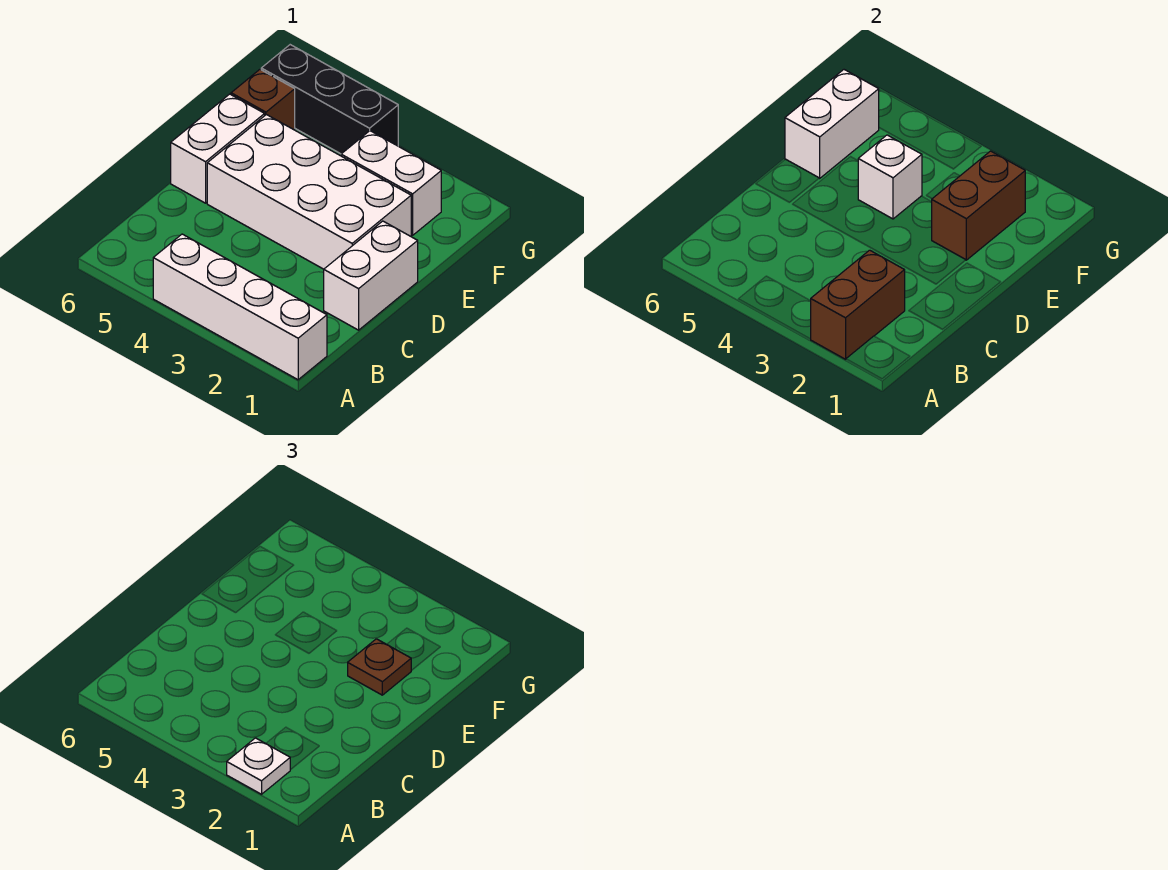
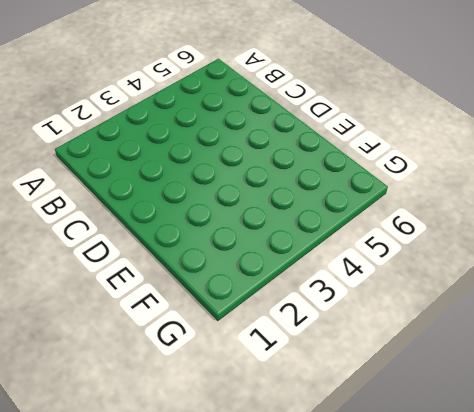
none -> white brick A1:A4 level 1
none -> white brick C1:D1 level 1
none -> white brick D2:E5 level 1

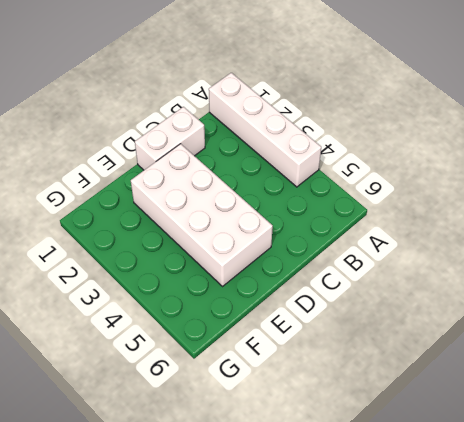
none -> white brick D6:E6 level 1
none -> white brick F2:F3 level 1
none -> brown brick F6 level 1

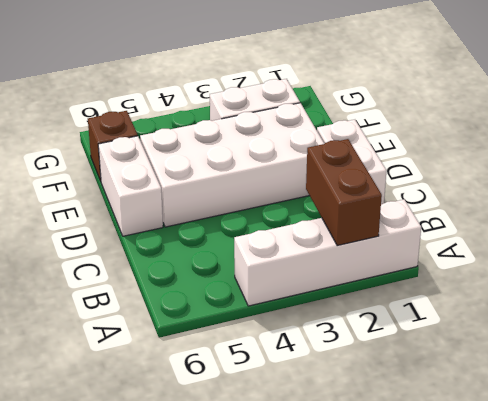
none -> black brick G4:G6 level 1
none -> brown brick E2:F2 level 2
none -> white brick E4 level 2

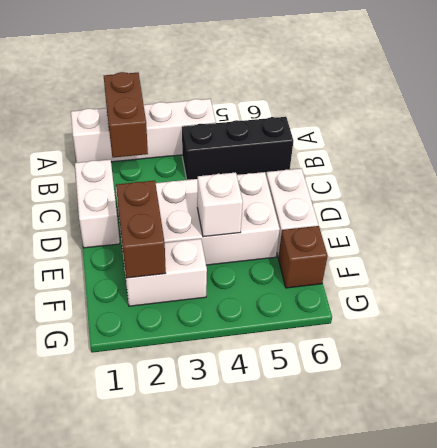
black brick B4:B6 level 1 -> black brick G4:G6 level 1
none -> white brick E6:F6 level 2
none -> white plate A2 level 3
none -> brown plate E2 level 3

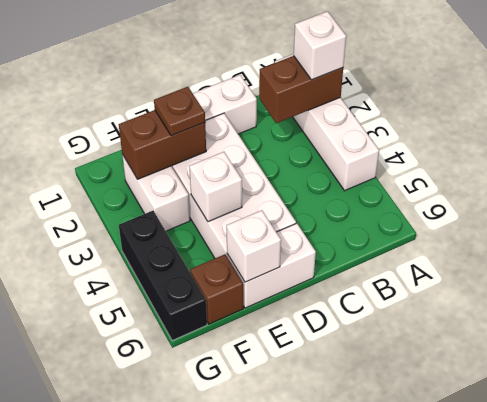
white brick A2 level 3 -> white plate A2 level 3
white brick E6 level 2 -> white brick E6:F6 level 2

